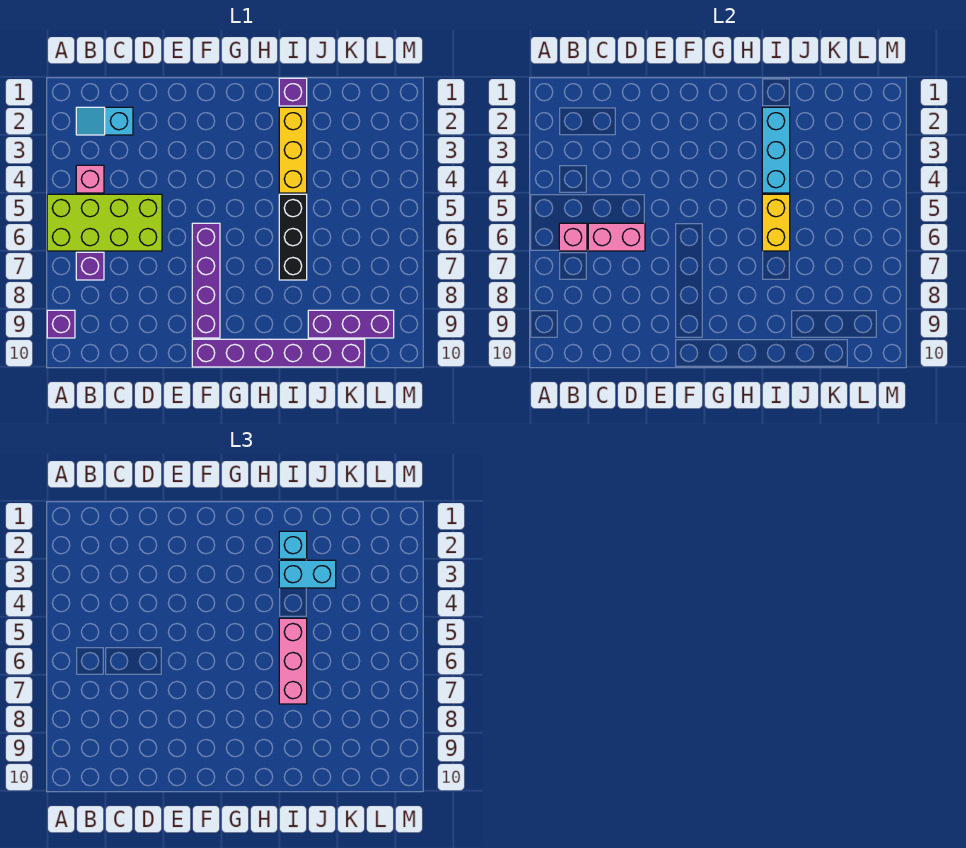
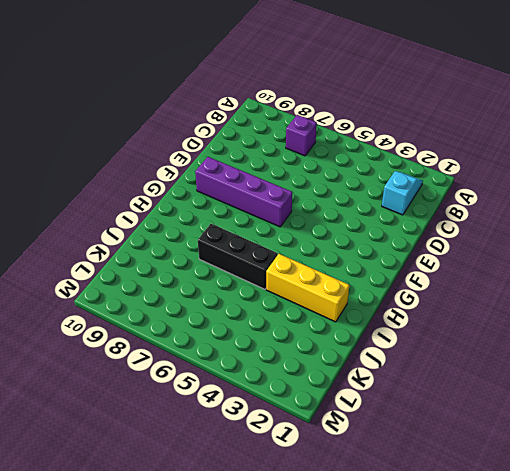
none -> lime brick A5:D6 level 1
none -> purple brick A9 level 1
none -> pink brick B4 level 1

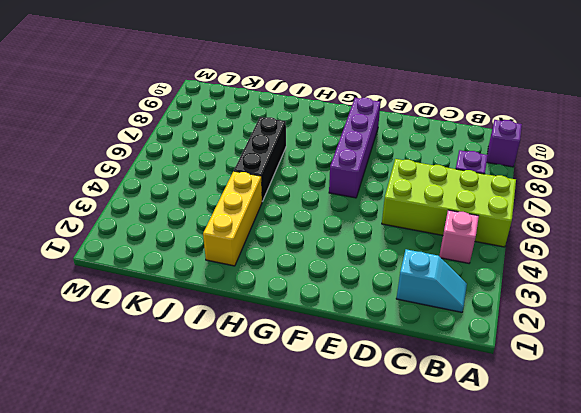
none -> purple brick F10:K10 level 1
none -> purple brick I1 level 1
none -> purple brick J9:L9 level 1

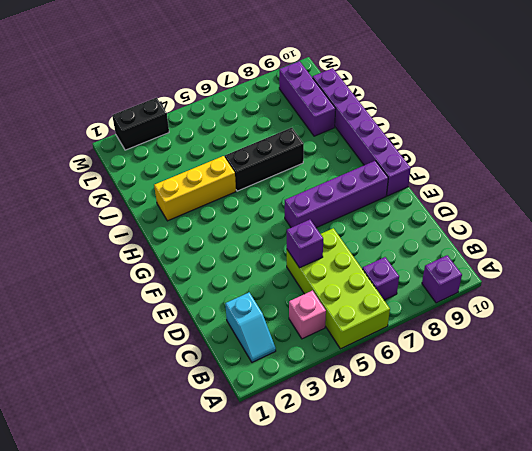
purple brick D5 level 2 -> purple brick I1 level 1
black brick M2:M3 level 1 -> none
none -> pink brick B6 level 2
none -> pink brick C6:D6 level 2
none -> cyan brick I2:I4 level 2

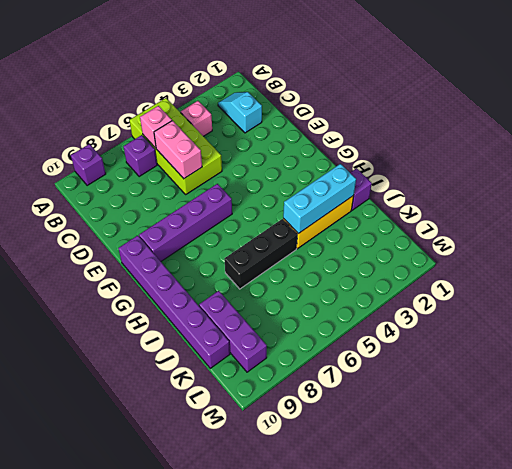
none -> yellow brick I5:I6 level 2
none -> cyan brick I2 level 3
none -> cyan brick I3:J3 level 3

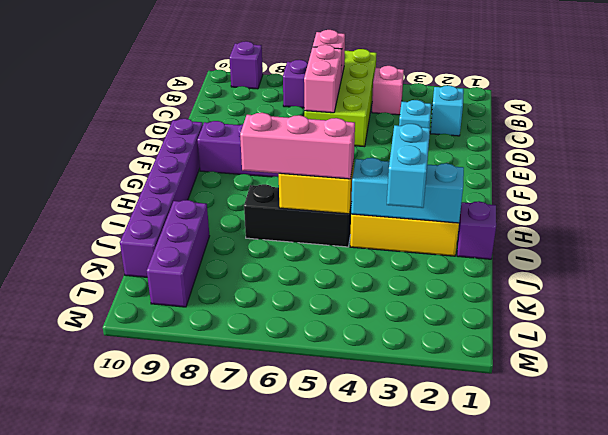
cyan brick D3 level 1 -> cyan brick I2 level 3

